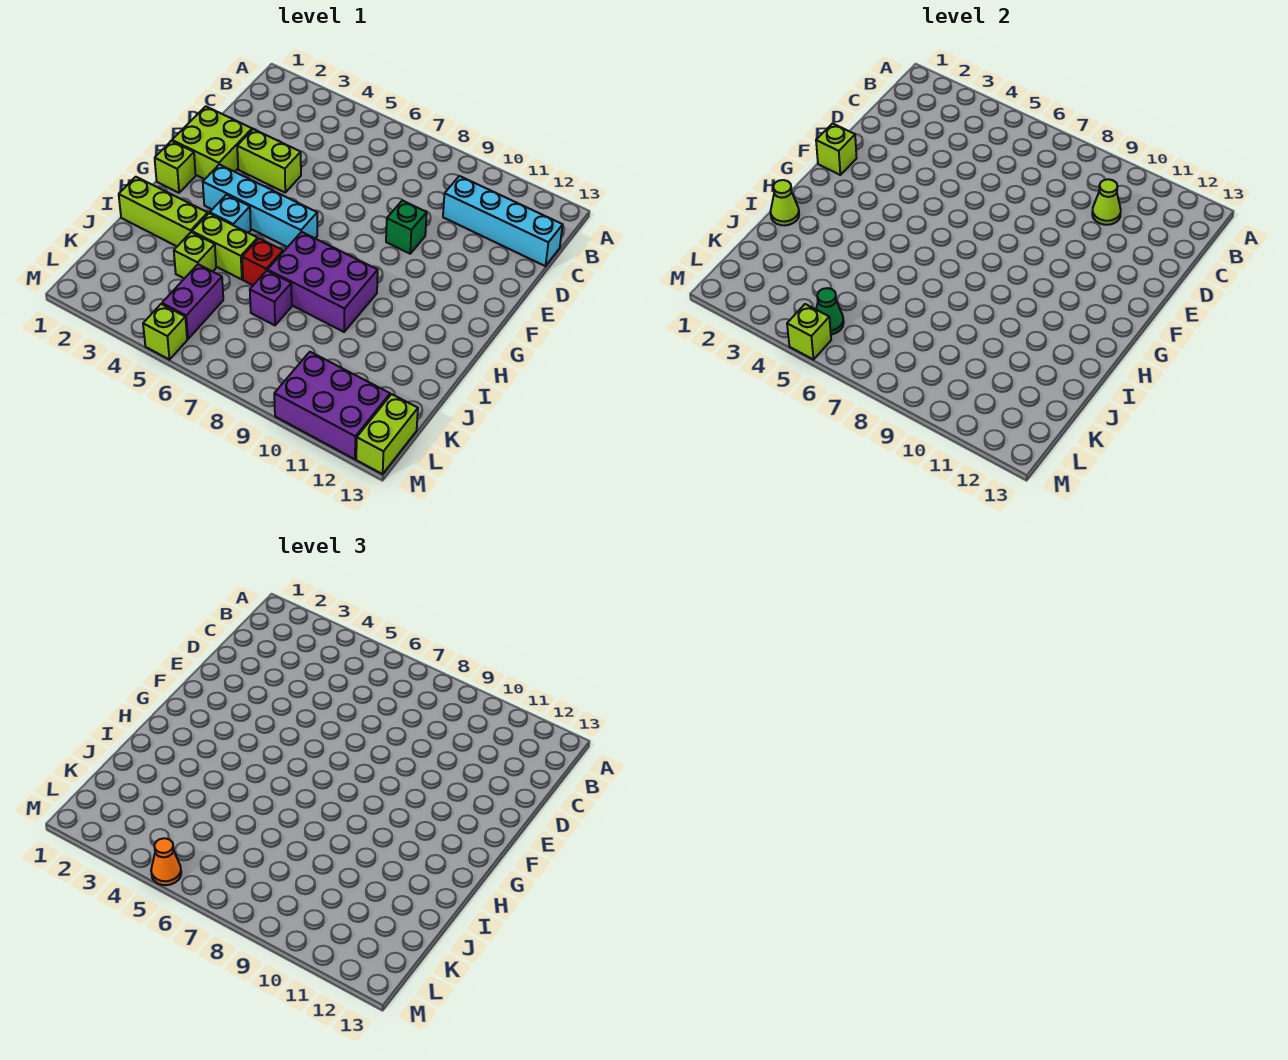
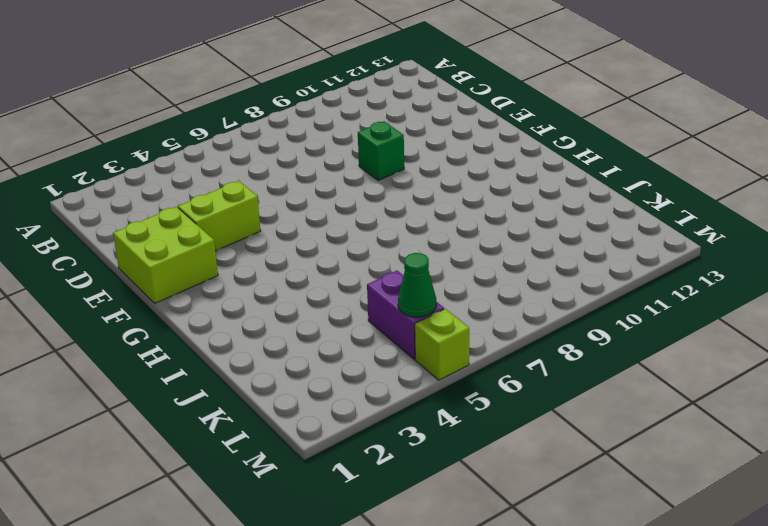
none -> cyan brick C10:C13 level 1
none -> lime brick G1 level 1
none -> cyan brick G3:G6 level 1

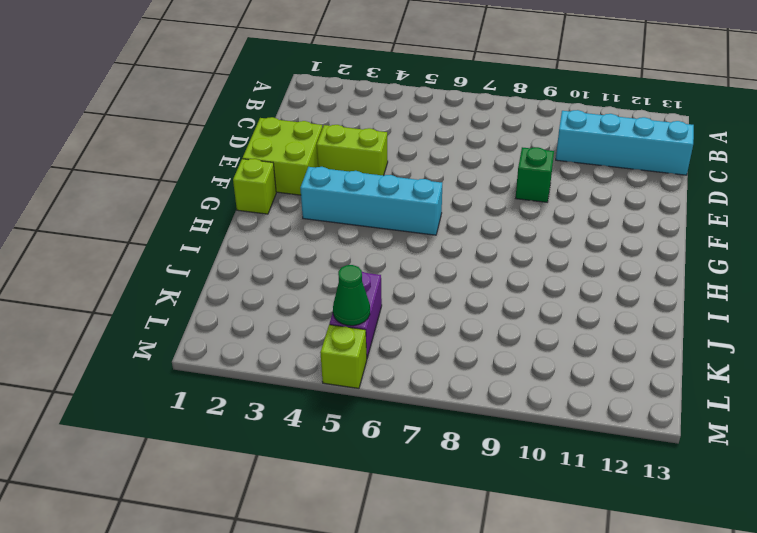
none -> cyan brick H4 level 1
none -> purple brick H7:I9 level 1
none -> lime brick I1:I3 level 1

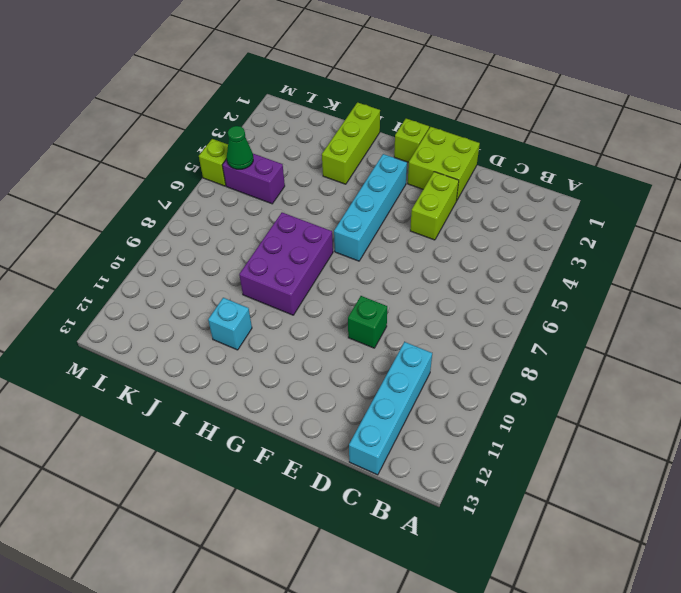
cyan brick I11 level 1 -> cyan brick H4 level 1
none -> lime brick I4:I5 level 1
none -> red brick I6 level 1
none -> lime brick J4 level 1

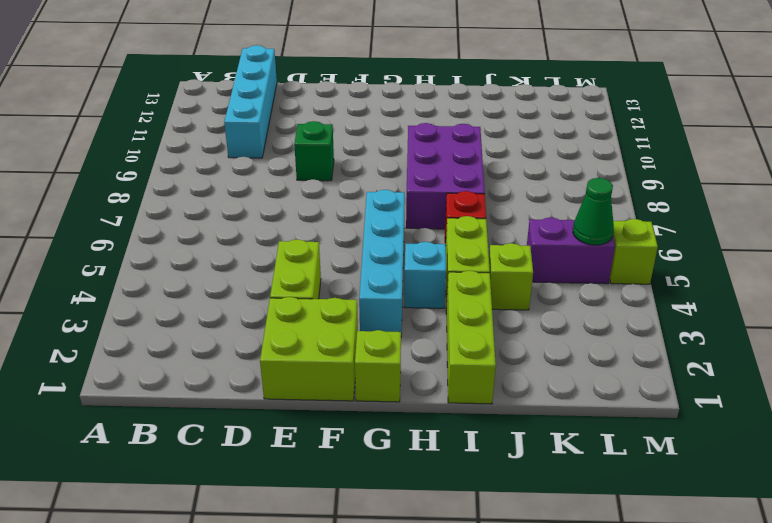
none -> purple brick J7 level 1
none -> purple brick L10:M12 level 1
none -> lime brick L13:M13 level 1

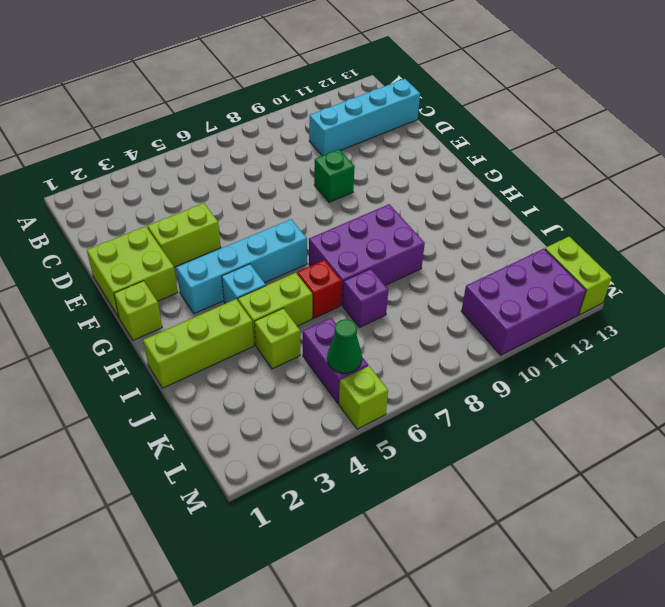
none -> lime cone C10 level 2
none -> lime brick F1 level 2
none -> lime cone I1 level 2

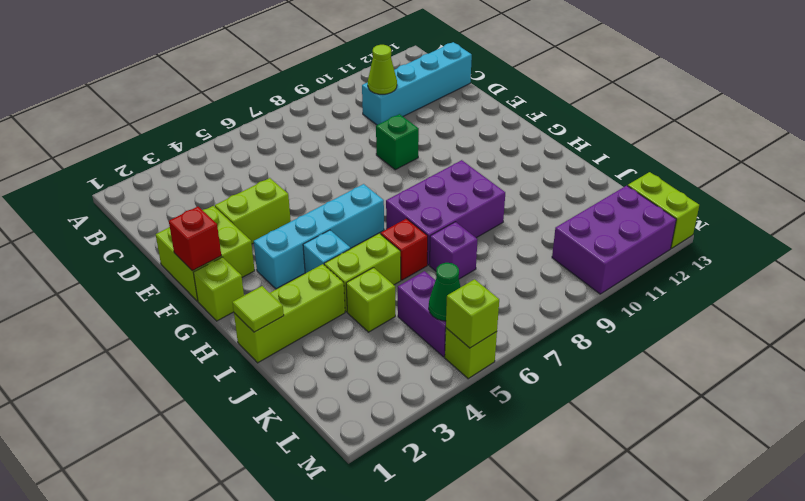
red brick F1 level 2 -> lime brick F1 level 2
lime tile I1 level 2 -> lime cone I1 level 2
none -> orange cone M5 level 3

